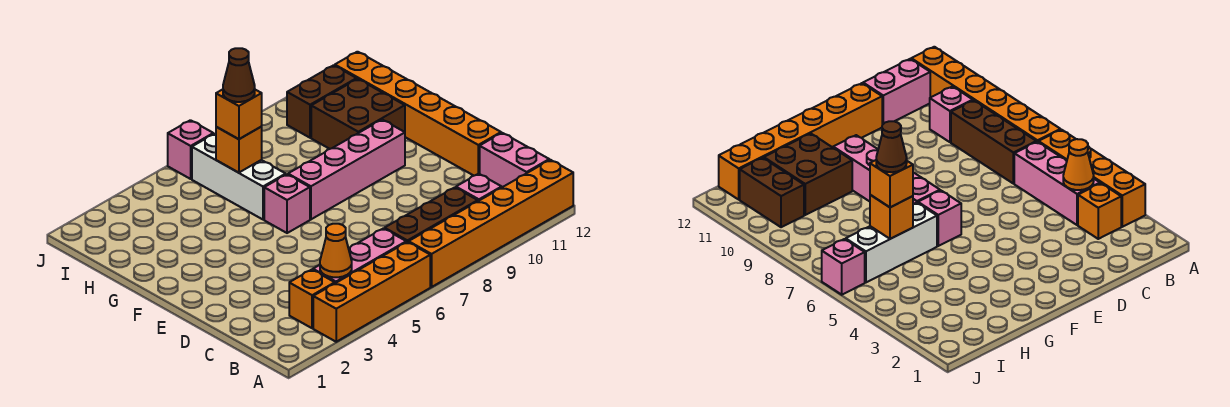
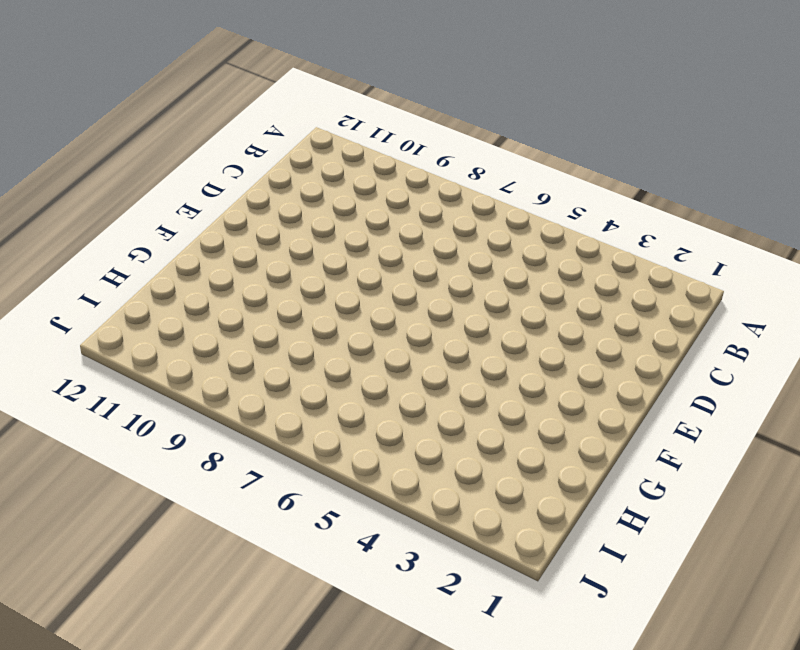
none -> orange brick A3:A6 level 1
none -> orange brick A7:A12 level 1
none -> orange brick B3 level 1

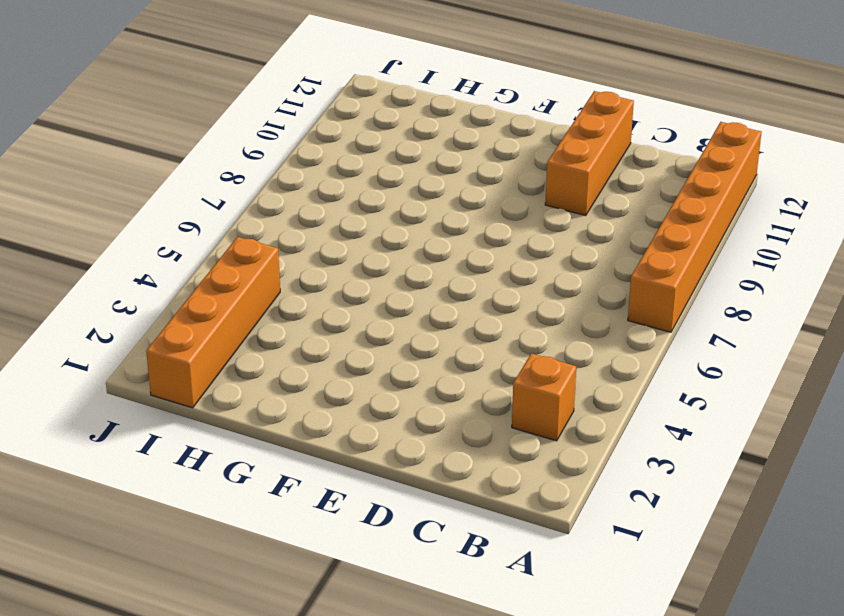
orange brick D10:D12 level 1 -> orange brick D12:I12 level 1
orange brick I1:I4 level 1 -> orange brick A3:A6 level 1
none -> pink brick B4:B6 level 1
none -> brown brick B7:B9 level 1
none -> pink brick B10 level 1

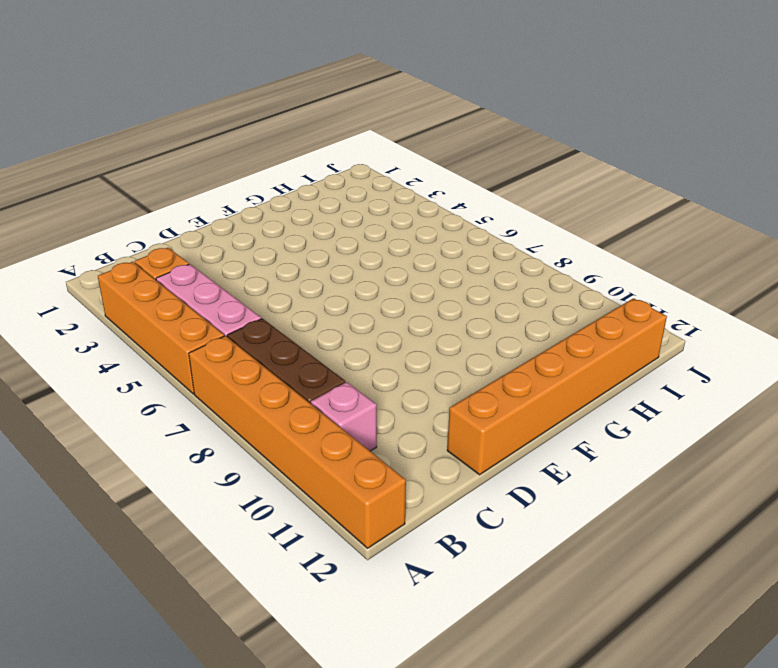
none -> pink brick B12:C12 level 1
none -> pink brick F6 level 1
none -> pink brick F7:F10 level 1

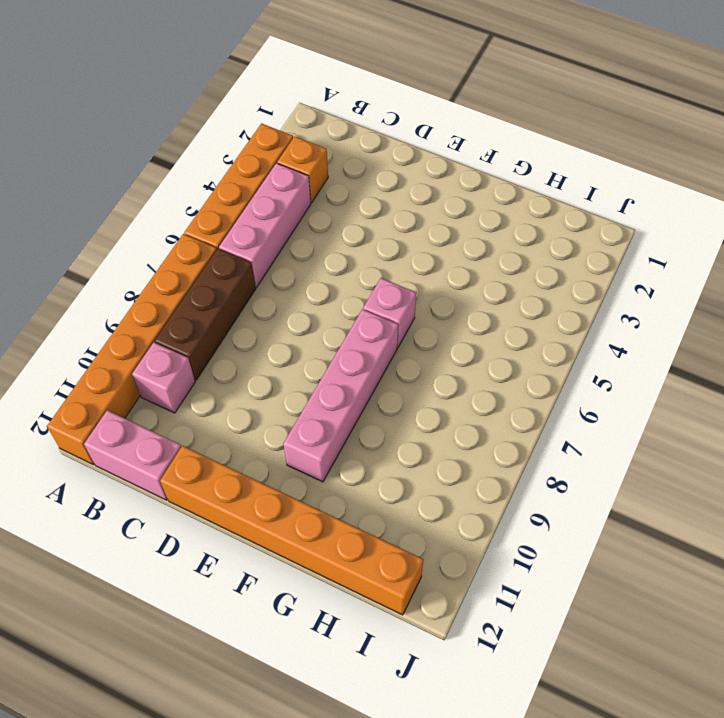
none -> white brick G6:I6 level 1
none -> brown brick G10:H11 level 1
none -> brown brick I10:I11 level 1

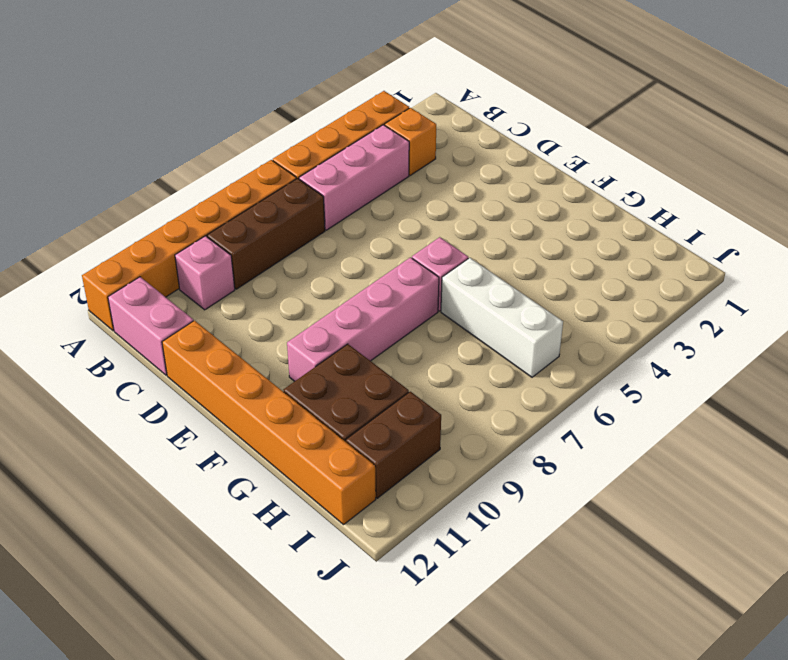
none -> pink brick J6 level 1
none -> orange cone B4 level 2
none -> orange brick H6 level 2

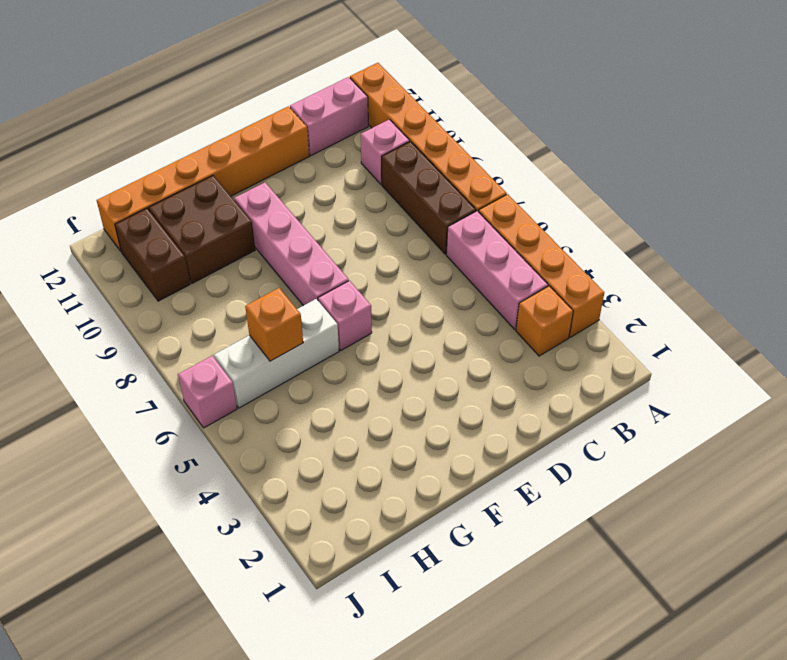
none -> orange cone B4 level 2
none -> orange brick H6 level 3
none -> brown cone H6 level 4

